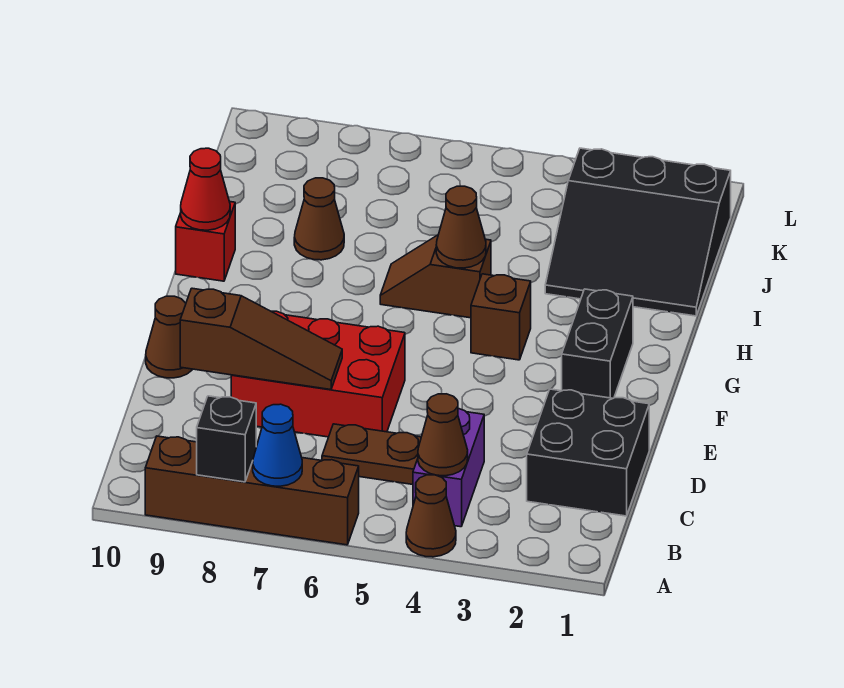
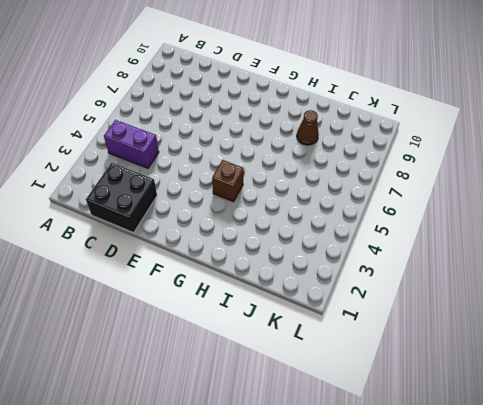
none -> brown cone A4 level 1
none -> brown brick A6:A9 level 1
none -> brown plate C5:C6 level 1

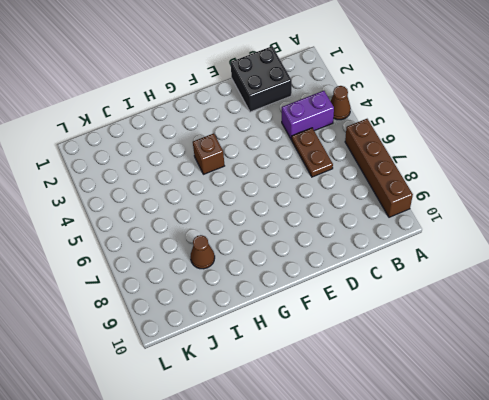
none -> red brick D6:E8 level 1
none -> brown cone E10 level 1
none -> black brick F2:G2 level 1

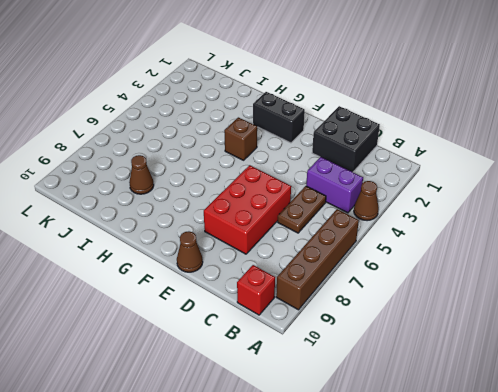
red brick B10 level 1 -> red brick H10 level 1
none -> brown slope H5:H6 level 1 top 5
none -> black slope I1:K3 level 1 top K
none -> blue cone A7 level 2

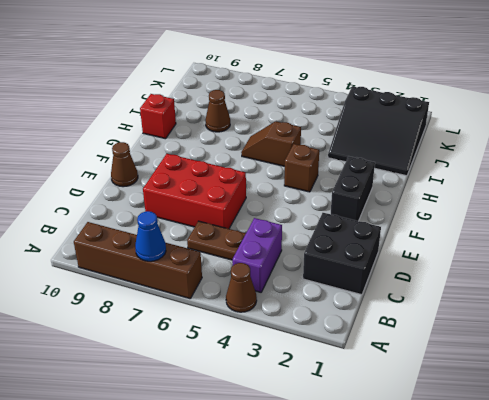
none -> black brick A8 level 2
none -> brown cone B4 level 2
none -> brown slope D7:D9 level 2 top 9

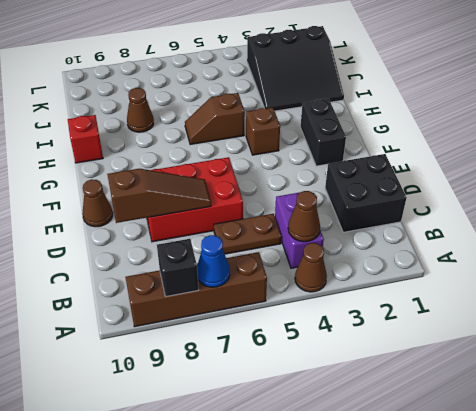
none -> brown cone H5 level 2
none -> red cone H10 level 2

